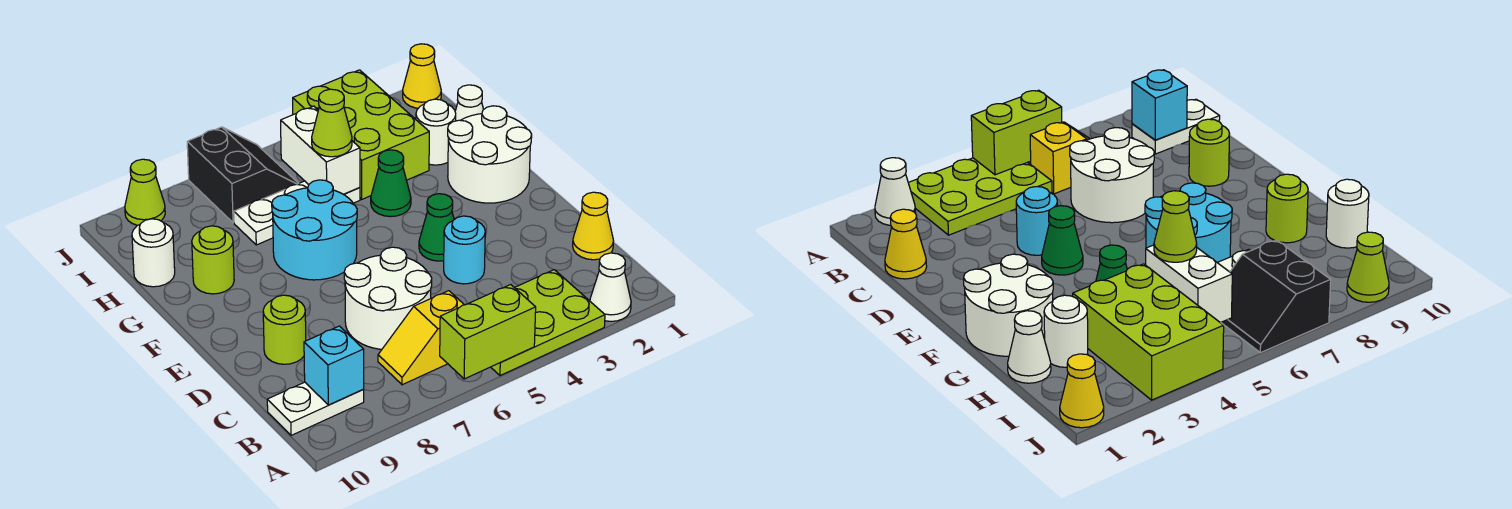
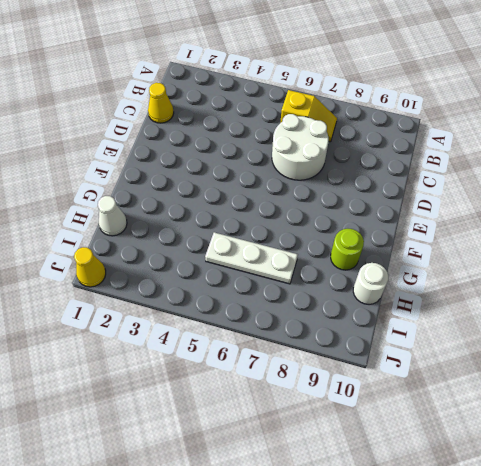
none -> white cone A2 level 1
none -> lime plate A3:B5 level 1
none -> white plate B9:B10 level 1

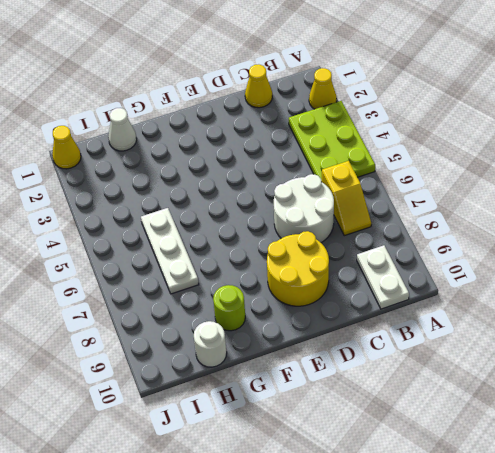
yellow cone A2 level 1 -> white cone A2 level 1
yellow round brick D8:E9 level 1 -> lime round brick D9 level 1
none -> cyan round brick D4 level 1
none -> green cone E4 level 1
none -> white round brick F1:G2 level 1

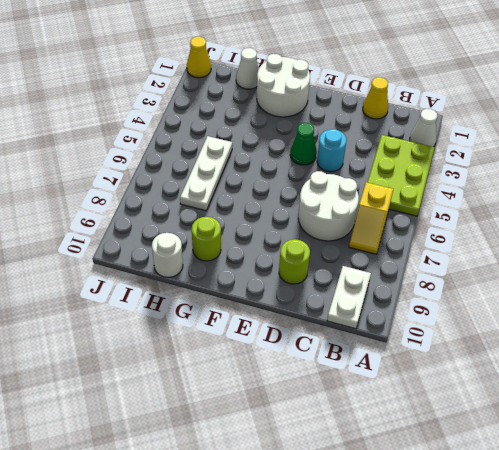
none -> cyan round brick F6:G7 level 1
none -> green cone G4 level 1
none -> white round brick H2 level 1

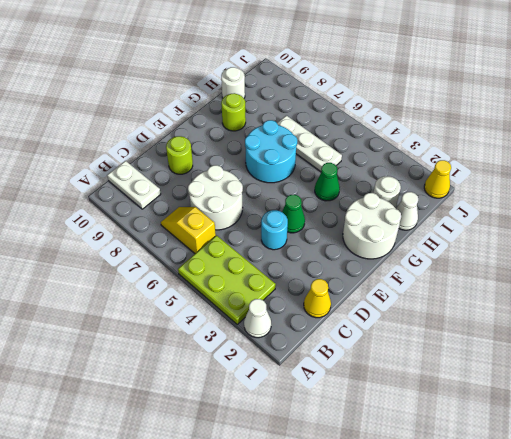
none -> lime brick H3:J4 level 1
none -> black slope I6:J7 level 1 top 7
none -> lime cone J9 level 1

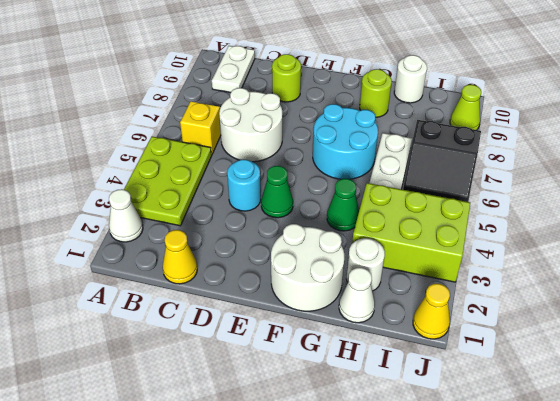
none -> lime brick A5:A6 level 2
none -> cyan brick B9 level 2
none -> white brick H5:I5 level 2

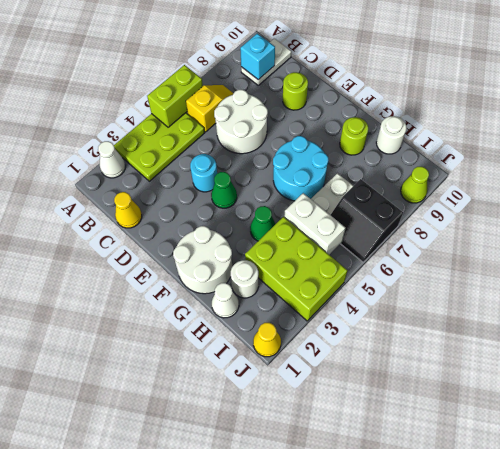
none -> lime cone H5 level 3

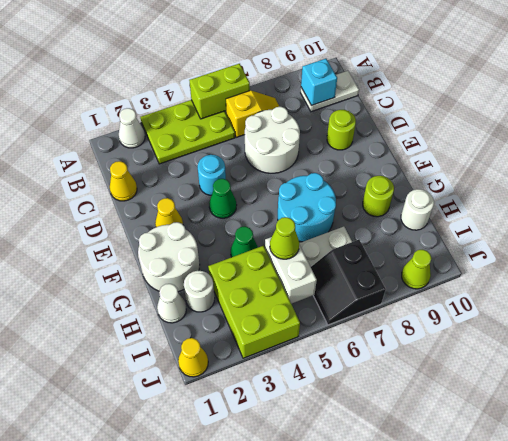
yellow cone E2 level 1 -> none

